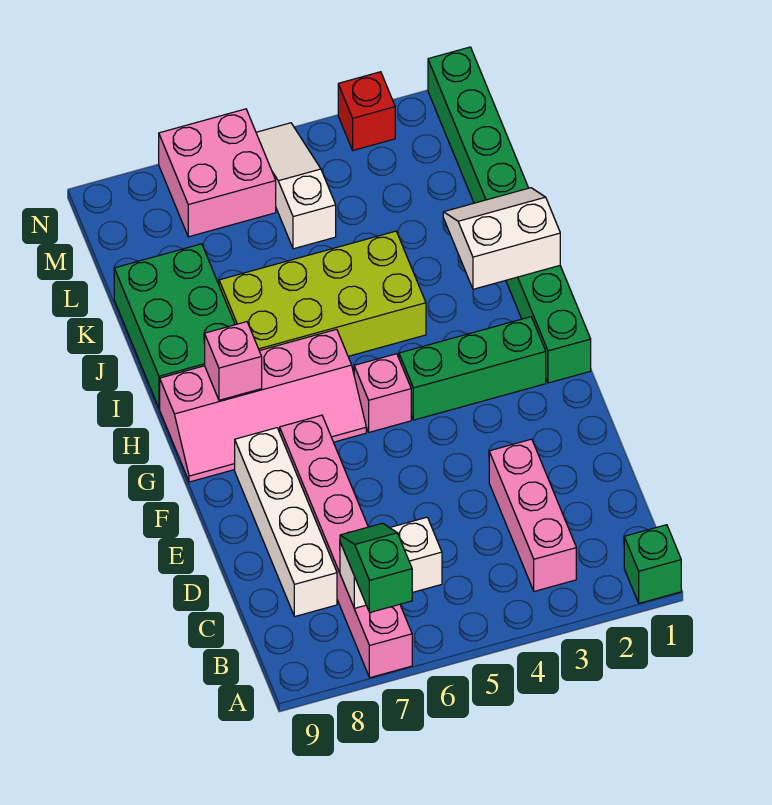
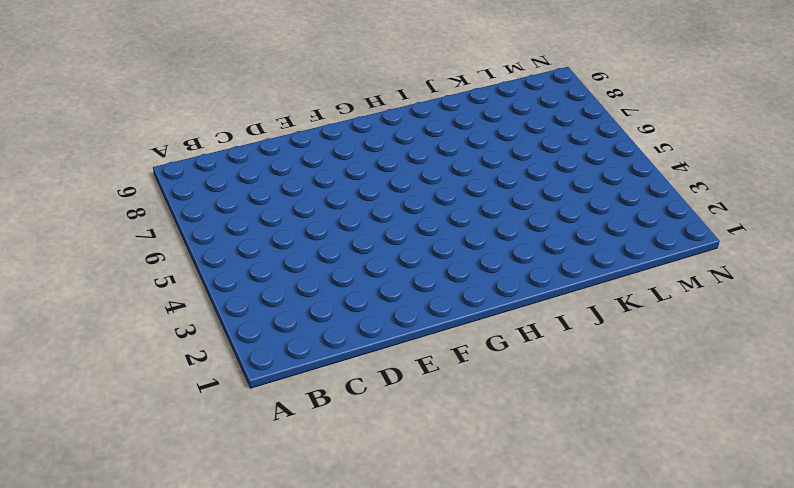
none -> green brick A1 level 1
none -> pink brick A7:F7 level 1
none -> pink brick B3:D3 level 1

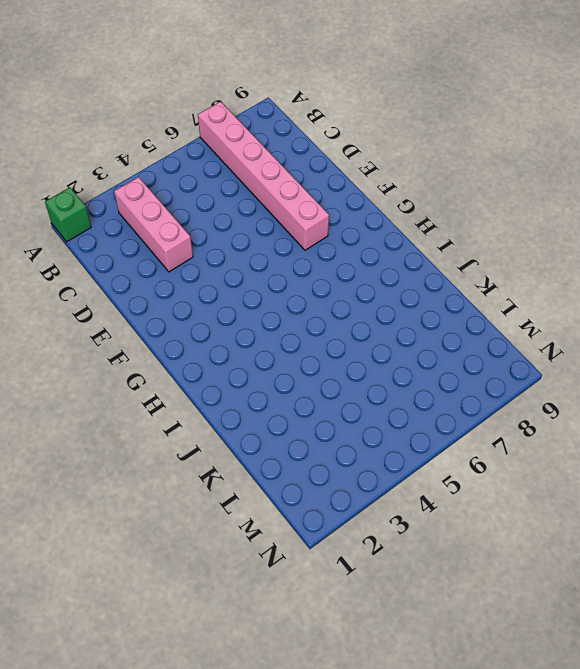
none -> white brick C8:F8 level 1
none -> green brick G1:N1 level 1
none -> green brick G2:G4 level 1

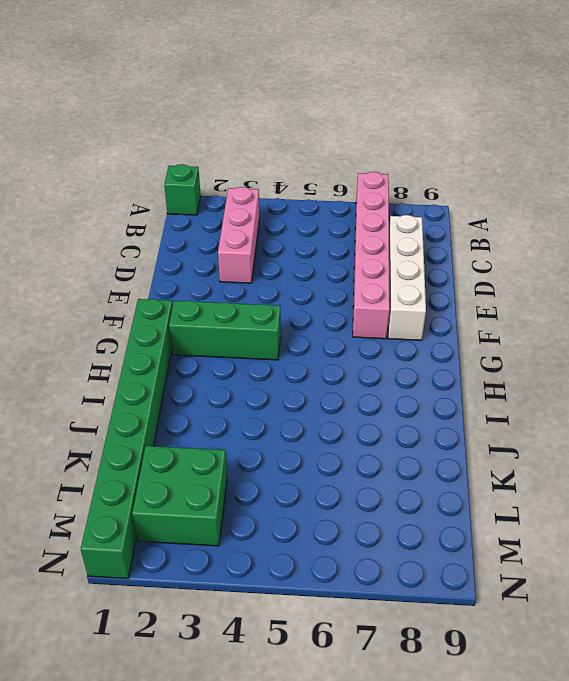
green brick L2:M3 level 1 -> none
none -> pink brick G5 level 1
none -> pink slope G6:H9 level 1 top H
none -> lime brick I4:J7 level 1

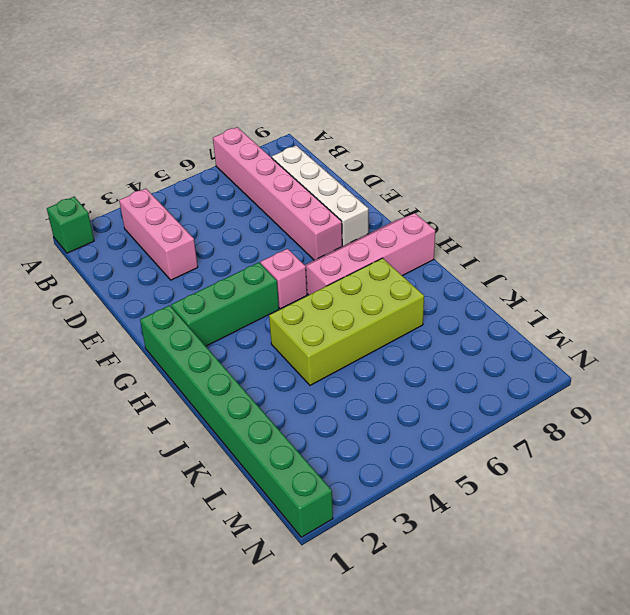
none -> green brick I8:K9 level 1
none -> white slope L5:N5 level 1 top L
none -> pink brick M6:N7 level 1

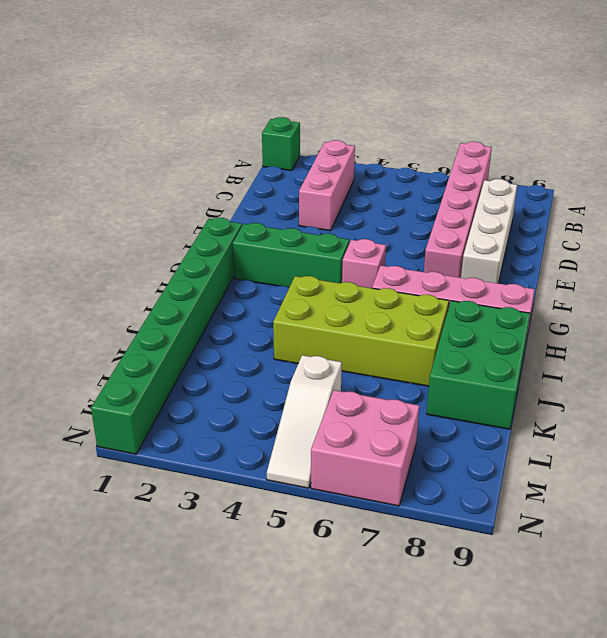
none -> red brick N3 level 1
none -> white brick B6:B7 level 2
none -> pink brick H8 level 2

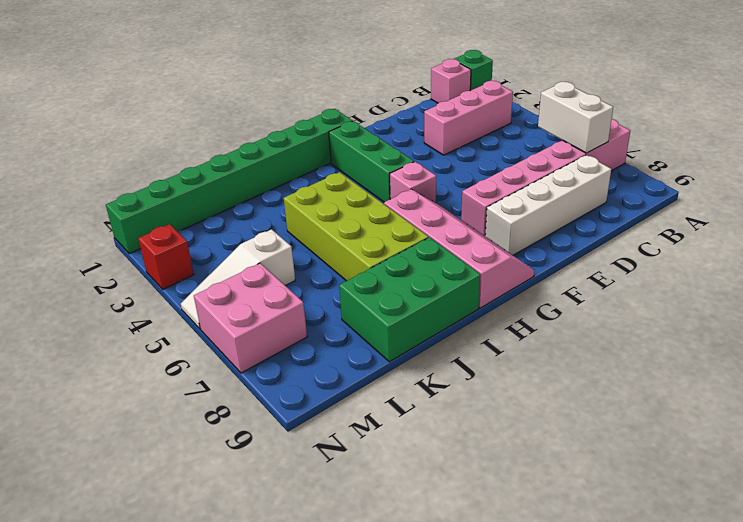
pink brick B1 level 1 -> pink brick H8 level 2
none -> white slope I1:J2 level 2 top I
none -> green slope A7:B7 level 3 top A

